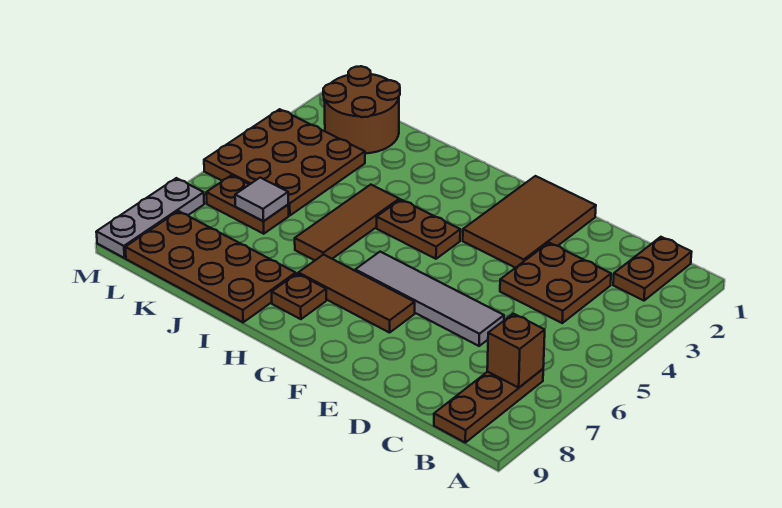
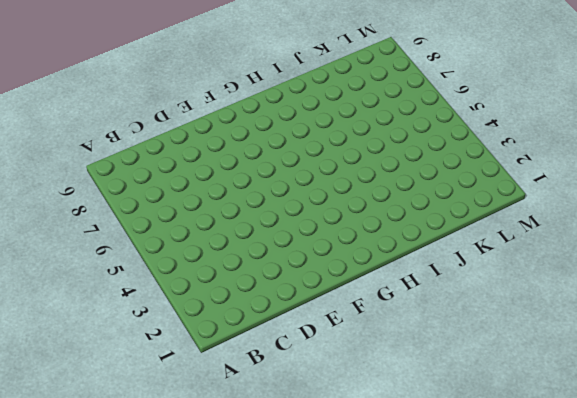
none -> brown plate B1:B2 level 1
none -> brown plate B7:B9 level 1
none -> brown plate C3:D4 level 1

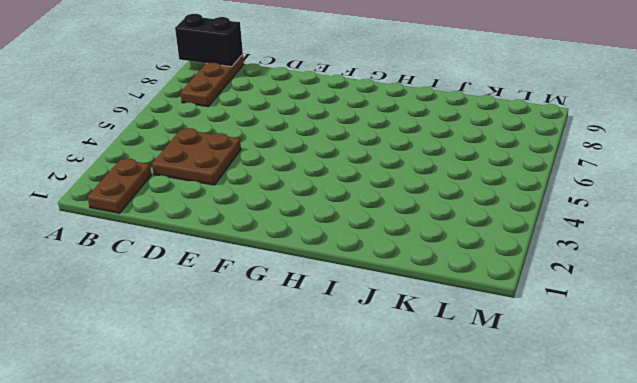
black brick A9:B9 level 2 -> none
none -> grey tile D6:G6 level 1
none -> brown tile E1:F3 level 1
none -> brown tile F7:H7 level 1

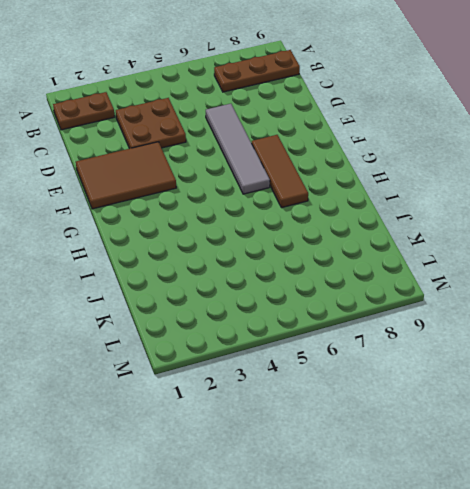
none -> brown plate G4:H4 level 1
none -> brown plate H8 level 1
none -> brown tile I4:I6 level 1

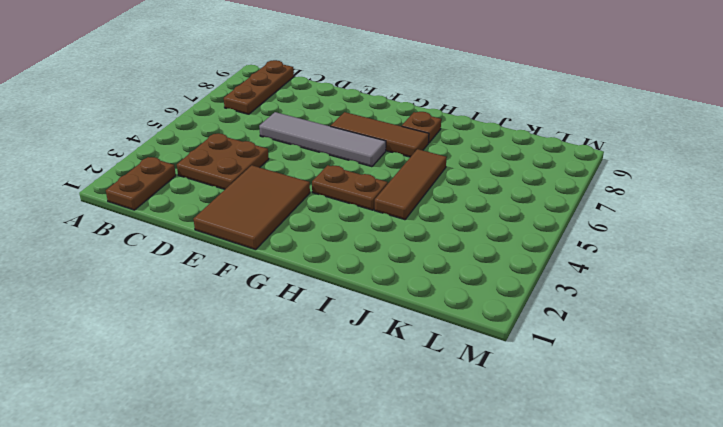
none -> brown plate I8:L9 level 1
none -> brown round brick K1:L2 level 1
none -> brown plate K3:M5 level 1

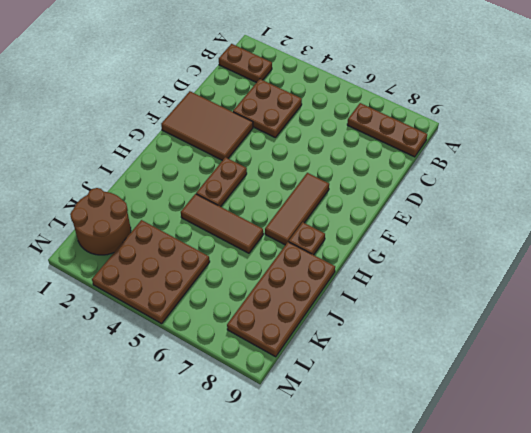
none -> grey tile D6:G6 level 1
none -> brown plate K6:L6 level 1
none -> grey plate M7:M9 level 1

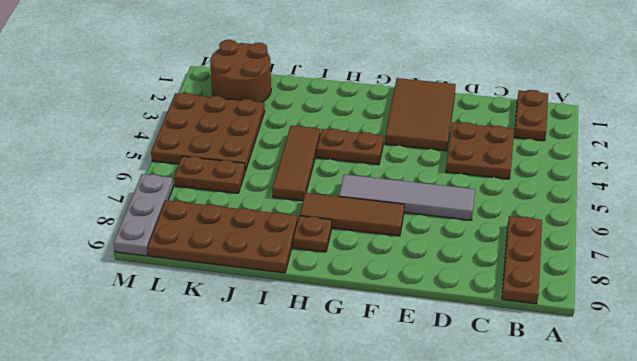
none -> brown brick B7 level 2
none -> grey tile K6 level 2

